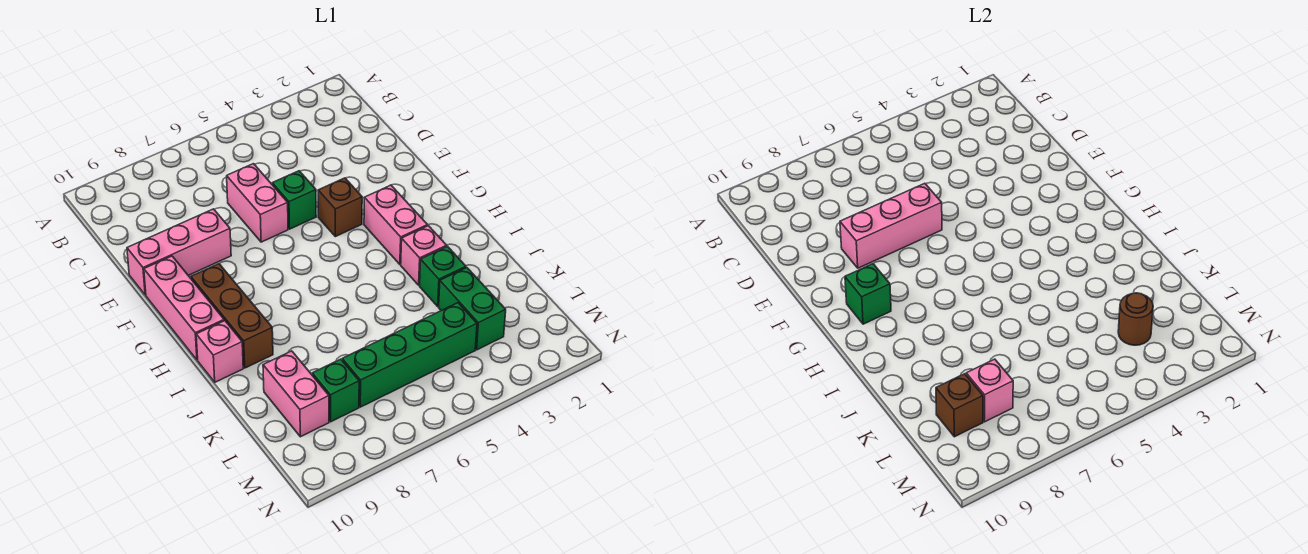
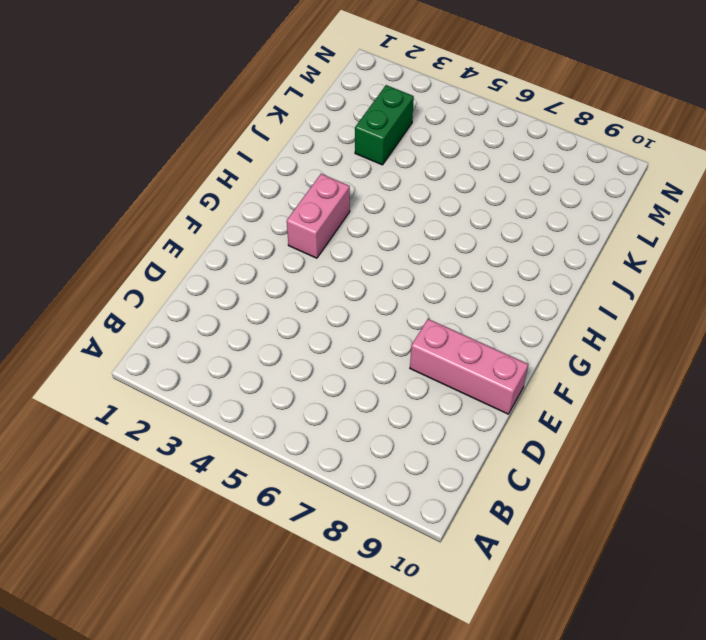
none -> pink brick D6:E6 level 1
none -> green brick E5 level 1
none -> brown brick F4 level 1

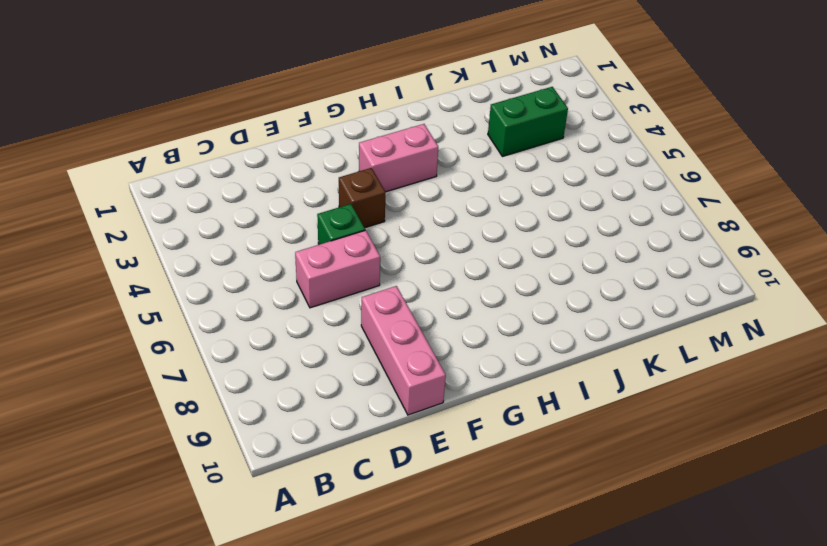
none -> pink brick F10:H10 level 1
none -> brown brick G9:I9 level 1
none -> pink brick I3 level 1

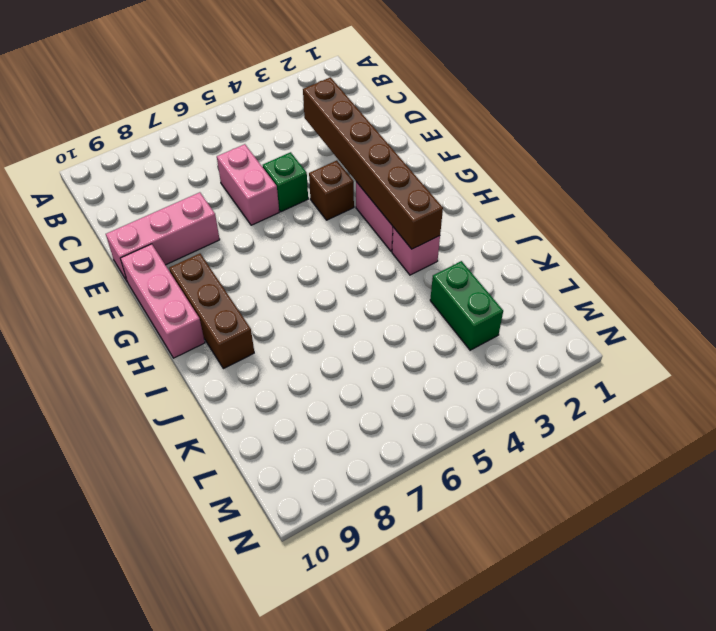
brown brick D3:I3 level 2 -> none
none -> pink brick I10 level 1
none -> green brick J3 level 1
none -> pink brick K9:L9 level 1

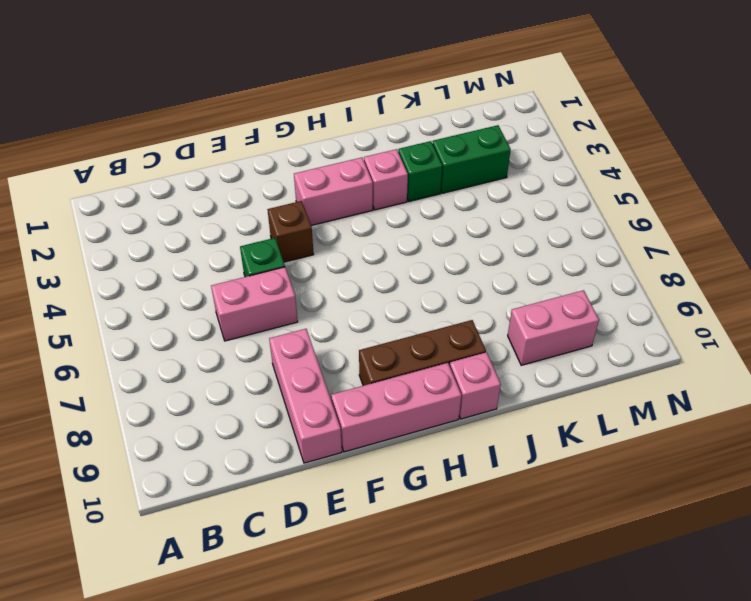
none -> green brick L4:L7 level 1
none -> green brick L8 level 1
none -> pink brick E6:E8 level 2

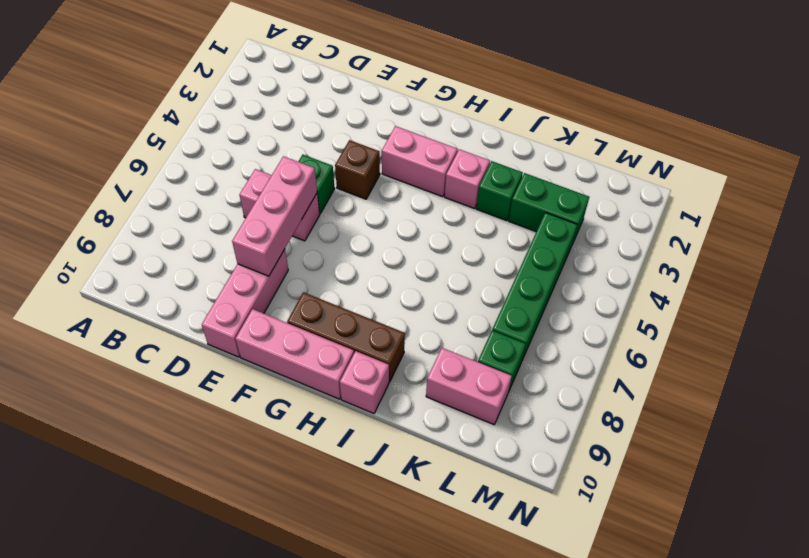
none -> green brick G9 level 2
none -> brown round brick L3 level 2
none -> pink brick L8 level 2

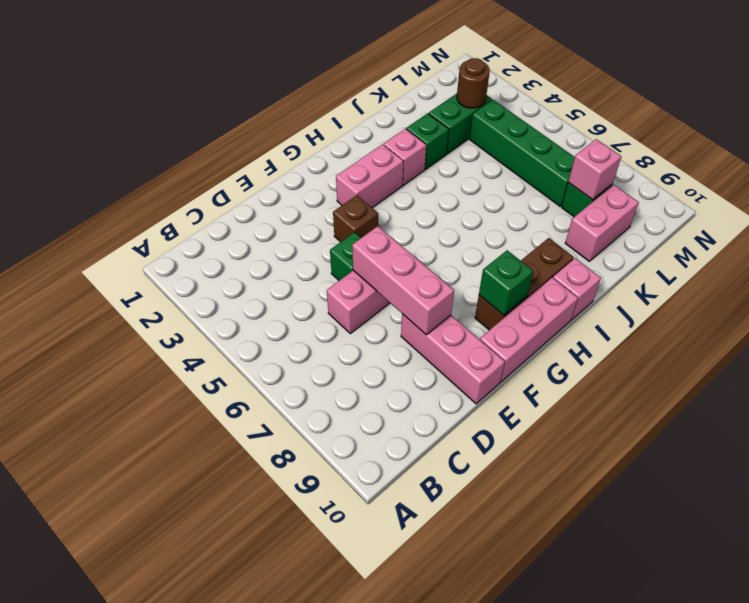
none -> brown brick L9 level 2

